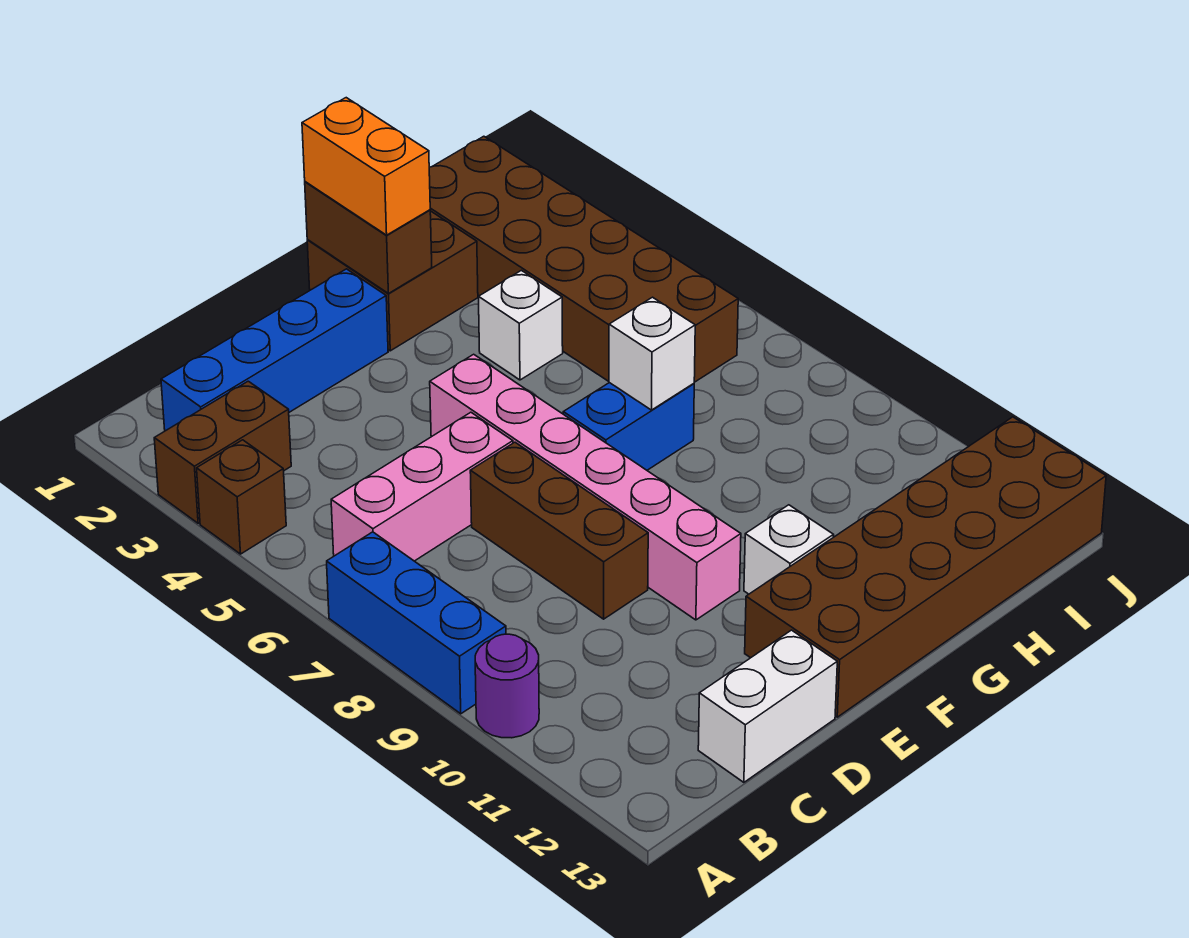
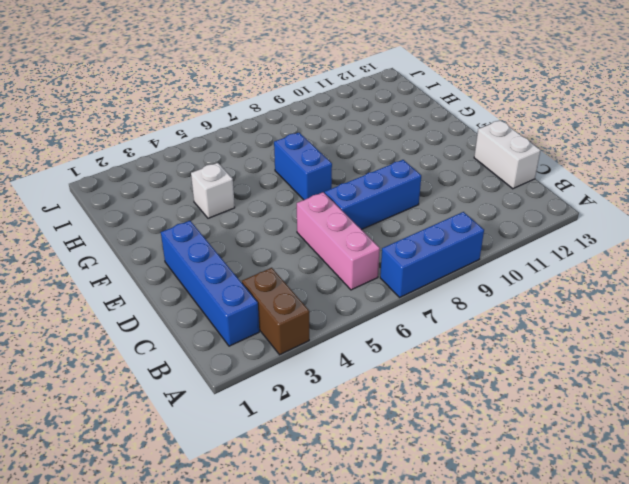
blue brick D7:D9 level 1 -> brown brick D7:D9 level 1
none -> brown brick A4 level 1
none -> purple round brick A10 level 1
none -> pink brick E5:E10 level 1

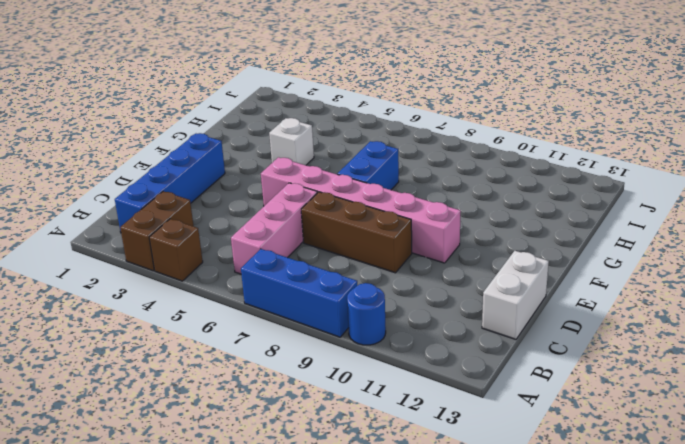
blue round brick A10 level 1 -> purple round brick A10 level 1
none -> brown brick E12:J13 level 1
none -> brown brick F1:G2 level 1
none -> white brick F11 level 1

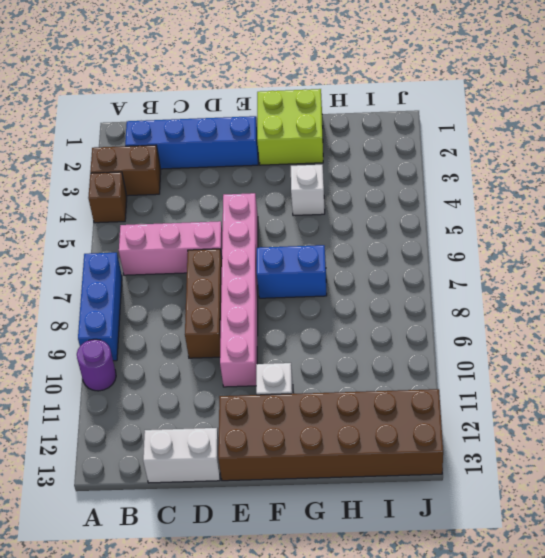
lime brick F1:G2 level 1 -> brown brick F1:G2 level 1
none -> brown brick H1:I6 level 1
none -> brown brick F1:F2 level 2
none -> white brick G7 level 2

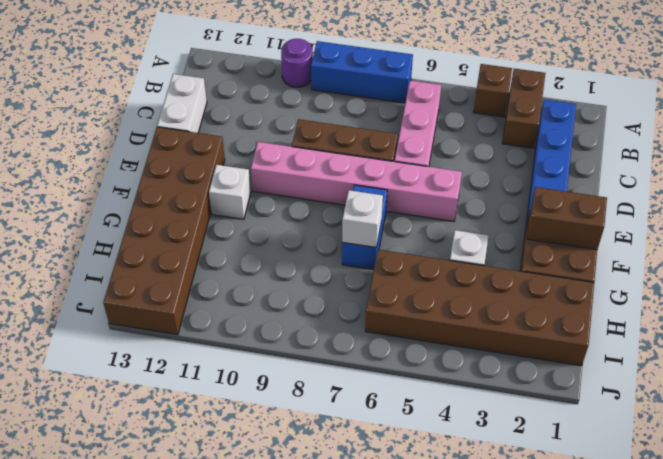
none -> orange brick F1:F2 level 3

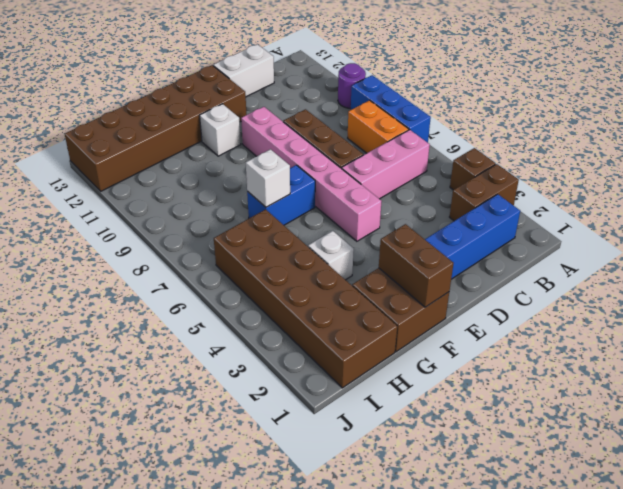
orange brick B7:B8 level 1 -> orange brick F1:F2 level 3

